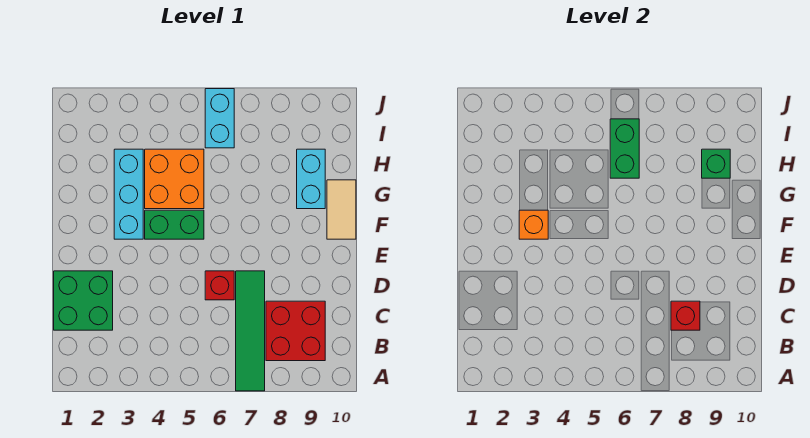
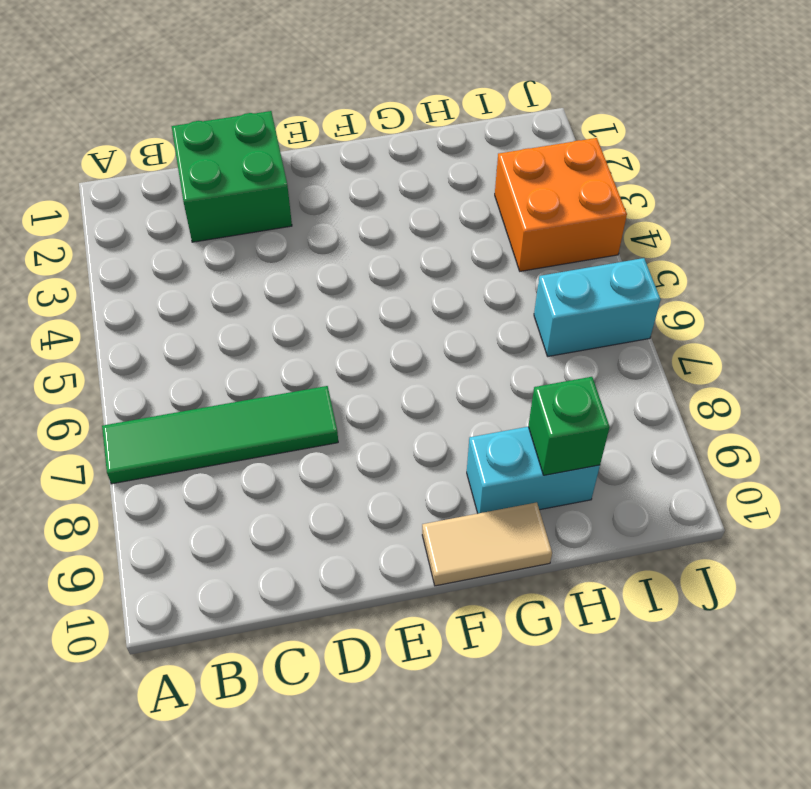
orange brick I3:J4 level 1 -> orange brick G4:H5 level 1
none -> red brick B8:C9 level 1
none -> red brick D6 level 1
none -> cyan brick F3:H3 level 1

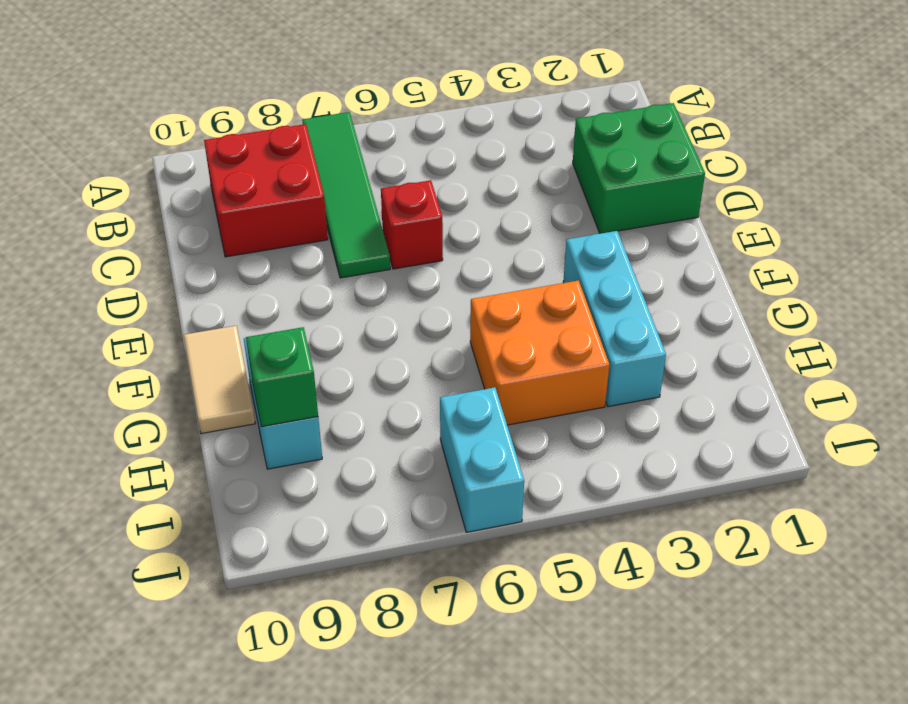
none -> green brick F4:F5 level 1
none -> red brick C8 level 2
none -> orange brick F3 level 2

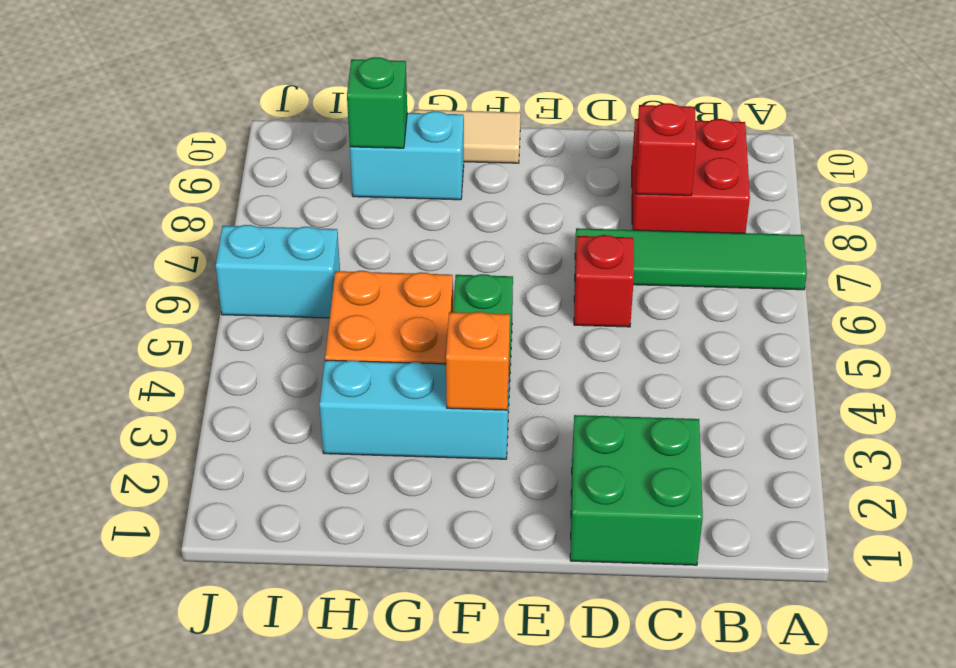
none -> green brick H6:I6 level 2

